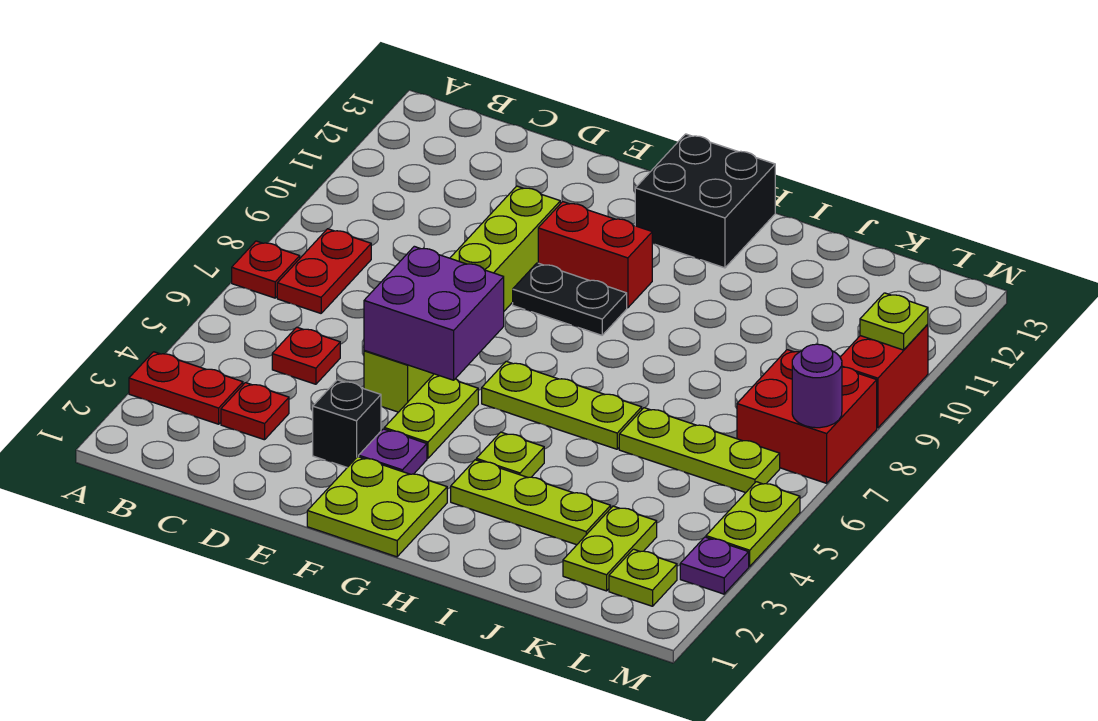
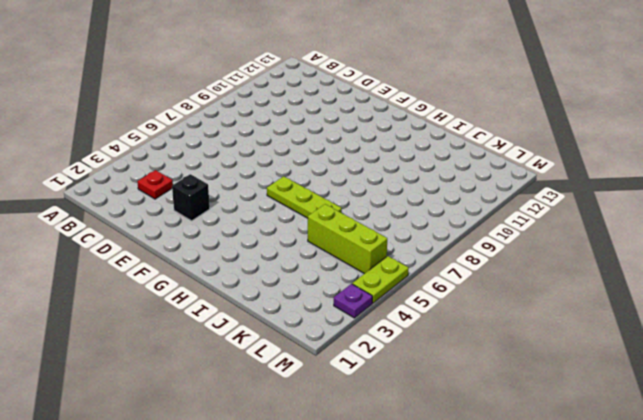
lime brick J5:L5 level 1 -> none
none -> red plate A3:B3 level 1
none -> red plate A7 level 1
none -> red plate B7:B8 level 1

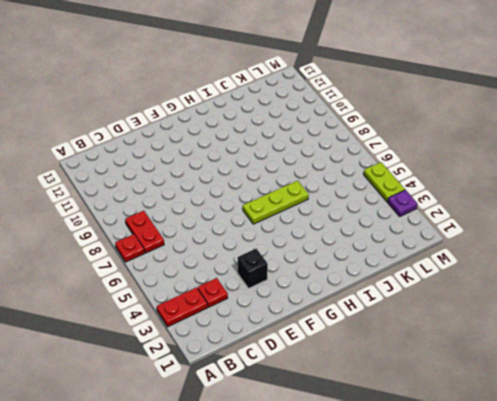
none -> red plate C5 level 1
none -> lime brick E5:E10 level 1
none -> lime plate F1:G2 level 1

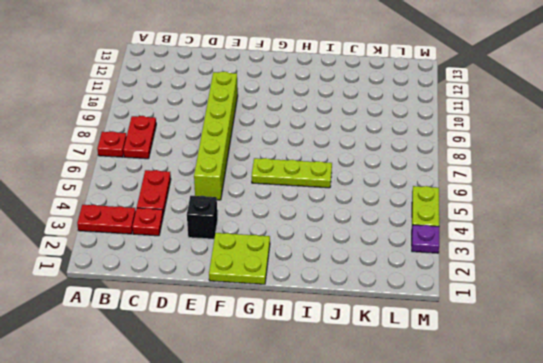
red plate C4:C5 level 1 -> red plate C5 level 1
none -> purple plate F3 level 1
none -> lime plate F4:F5 level 1
none -> black plate F9:G9 level 1

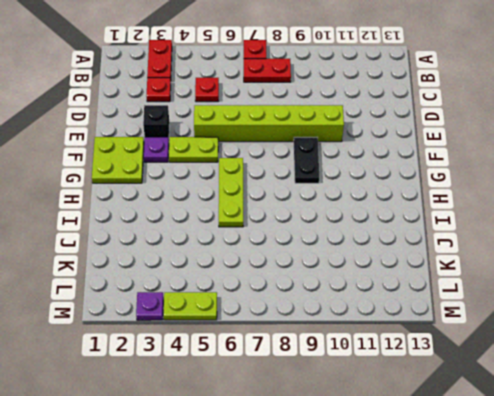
none -> red brick F10:G10 level 1
none -> black brick G12:H13 level 1
none -> lime plate H3:J3 level 1

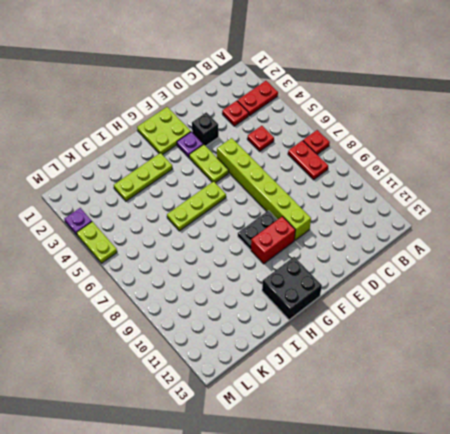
none -> lime plate H4 level 1
none -> lime plate J6:L6 level 1
none -> lime plate K2:K3 level 1

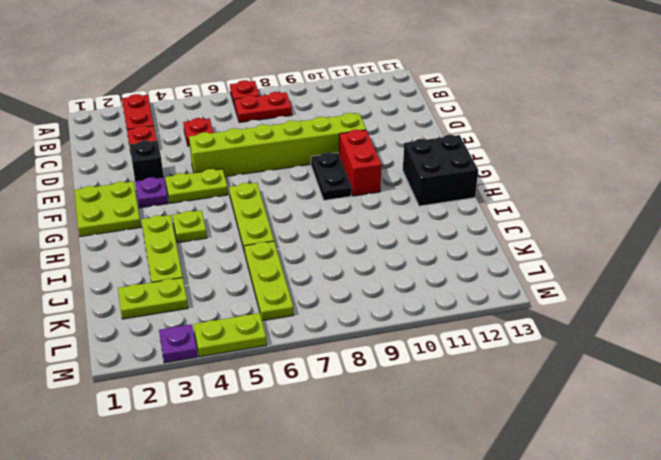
none -> lime plate L2 level 1
none -> red brick L7:M8 level 1
none -> red brick M9:M10 level 1

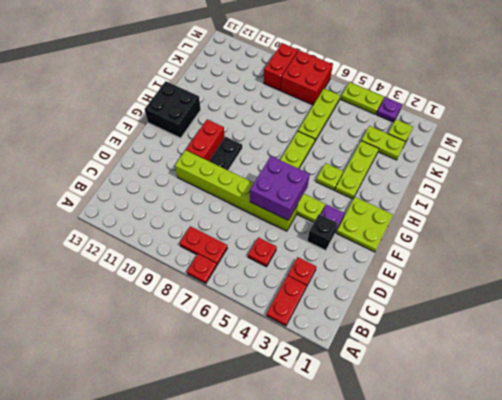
red brick L9:M9 level 1 -> red brick M9:M10 level 1
none -> purple round brick M7 level 2
none -> lime plate M10 level 2

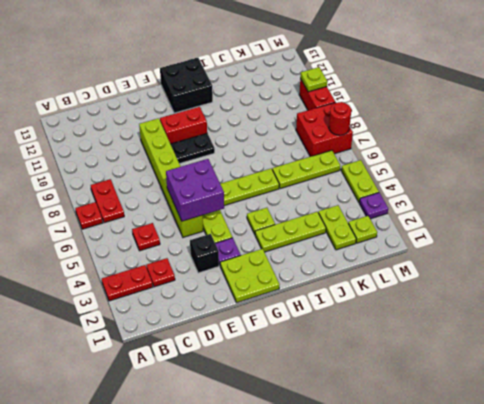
red round brick M7 level 2 -> purple round brick M7 level 2

